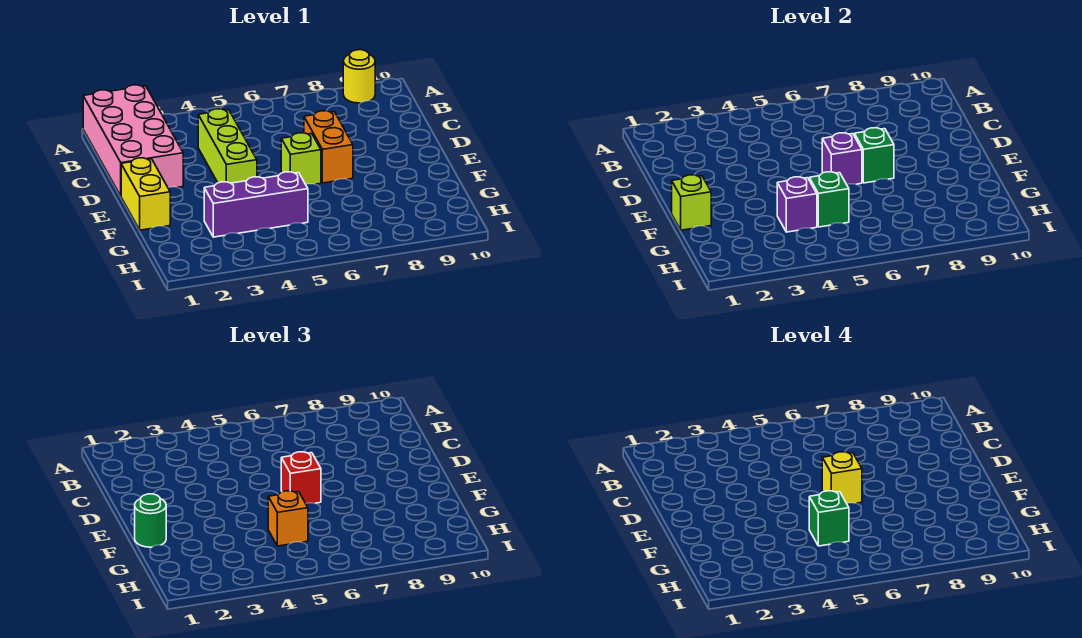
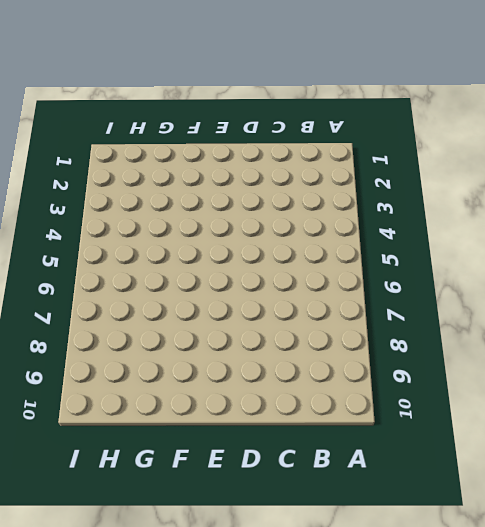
none -> pink brick A1:D2 level 1
none -> yellow round brick A9 level 1
none -> lime brick C4:E4 level 1

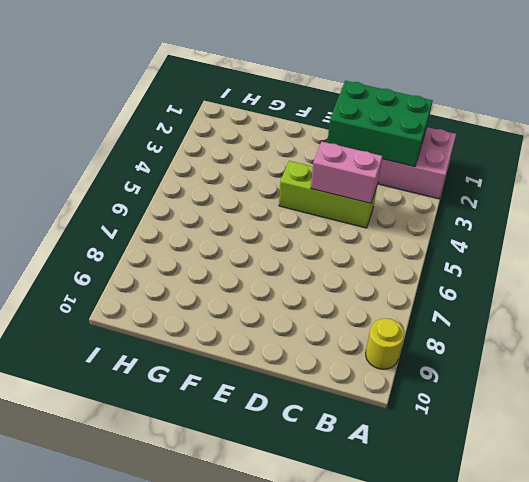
green brick B1:D2 level 2 -> none
pink brick C4:D4 level 2 -> none
none -> orange brick D7:E7 level 1
none -> yellow brick E1:F1 level 1
none -> lime brick E6 level 1

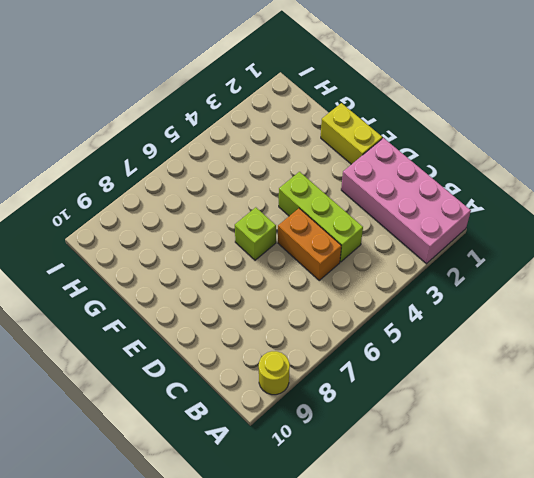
orange brick C5:D5 level 1 -> orange brick D7:E7 level 1
none -> purple brick G3:G5 level 1
none -> purple brick E6 level 2
none -> green brick E7 level 2

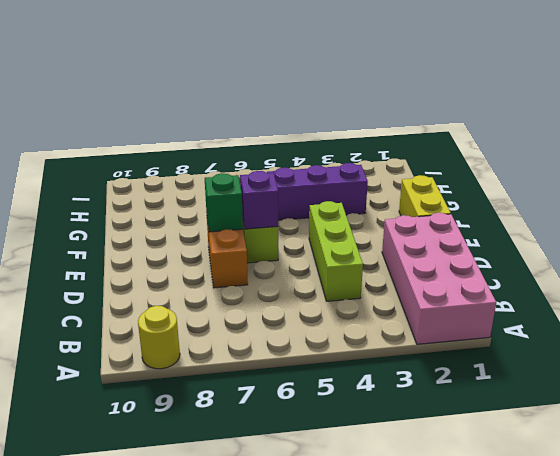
none -> lime brick F1 level 2
none -> purple brick G4 level 2
none -> green brick G5 level 2

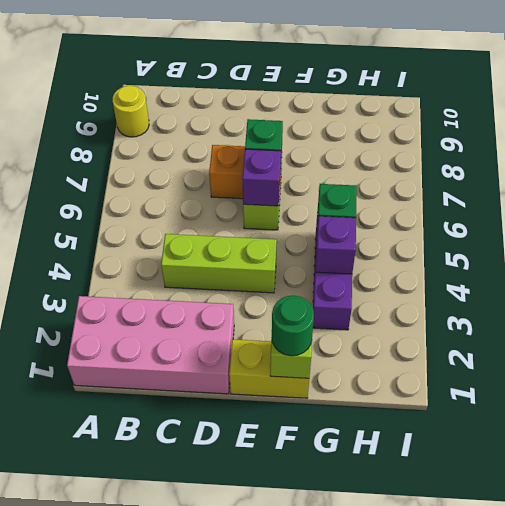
none -> red brick E6 level 3
none -> orange brick G5 level 3
none -> yellow brick E6 level 4

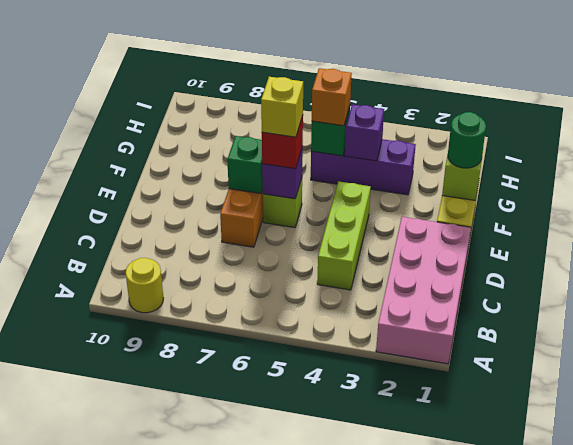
none -> green brick G5 level 4

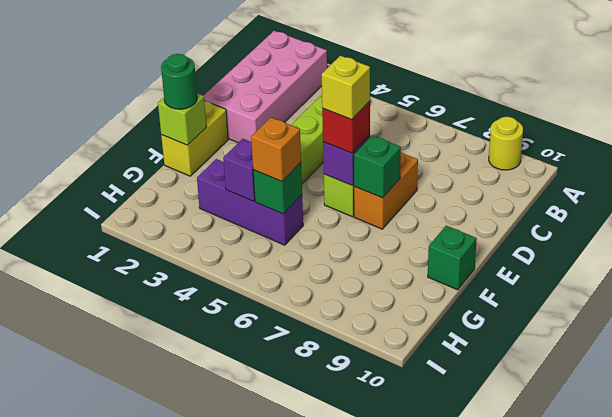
green brick F10 level 1 -> green brick G5 level 4

